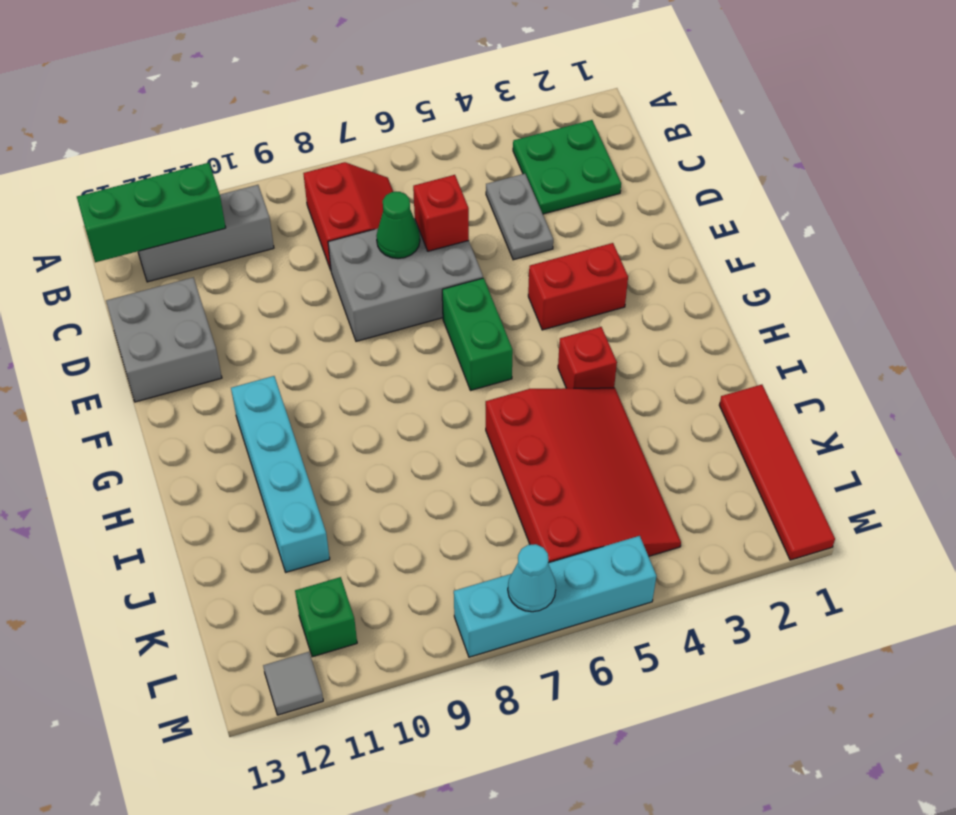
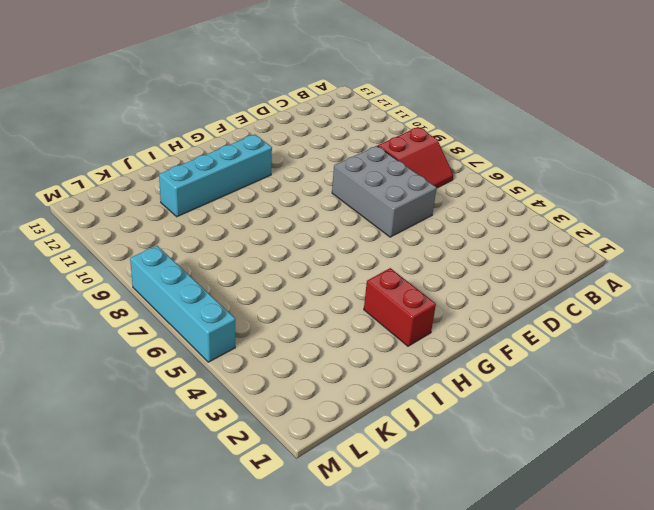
red brick H2:H3 level 1 -> red brick F3:F4 level 1
none -> green plate B2:C3 level 1
none -> grey brick B10:B12 level 1
none -> grey plate C4:D4 level 1

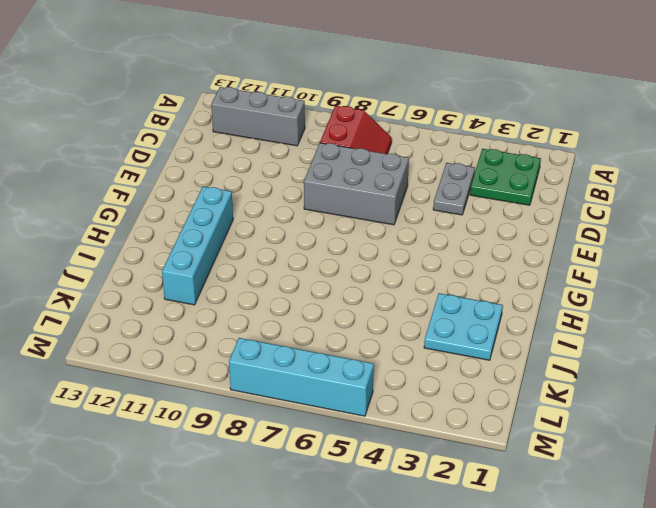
cyan plate I2:J3 level 1 -> none
none -> grey brick D12:E13 level 1
none -> red brick F3:F4 level 1
none -> green brick F6:G6 level 1

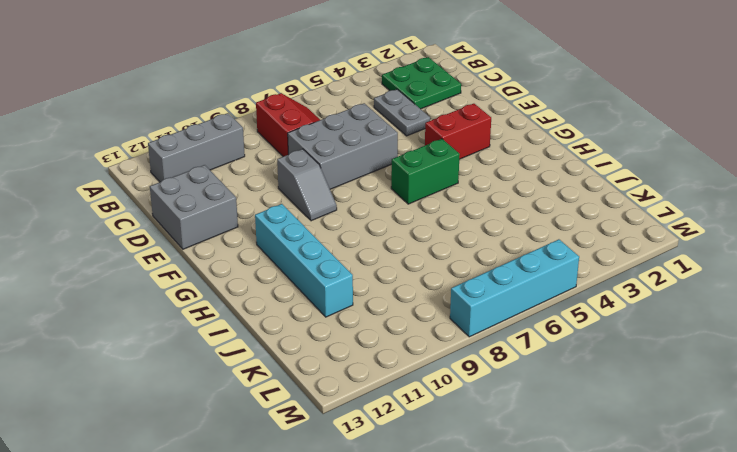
grey slope E9:F9 level 1 top E -> none
green brick G5:G6 level 1 -> green brick F6:G6 level 1
none -> red brick H4 level 1
none -> red slope I4:L6 level 1 top 6
none -> red tile J1:M1 level 1

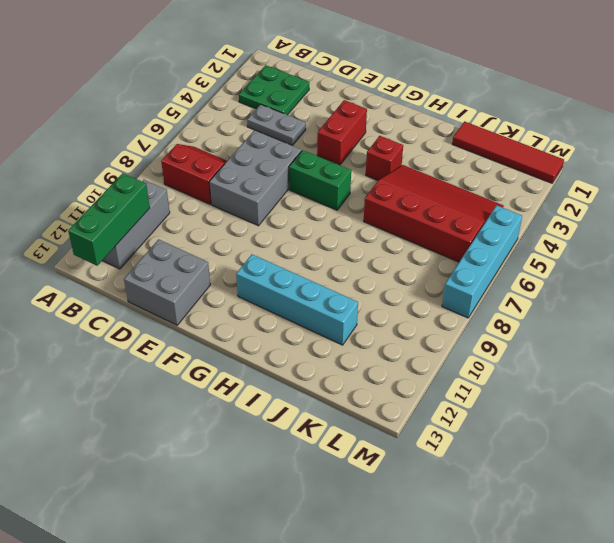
none -> green brick L11 level 1
none -> grey tile M12 level 1
none -> red brick D6 level 2

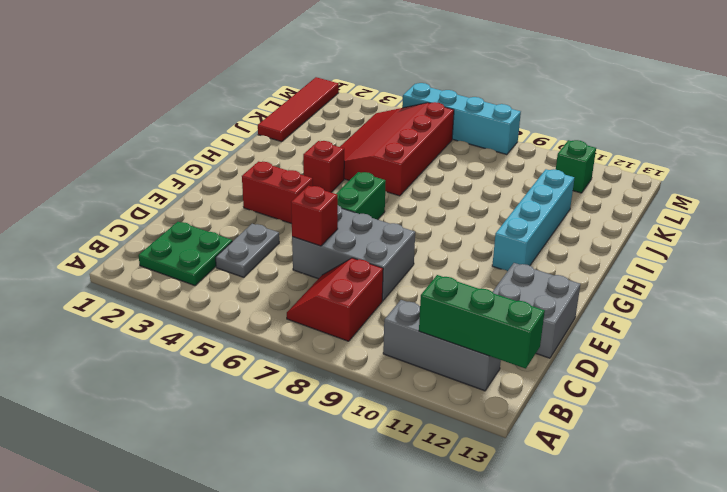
none -> grey tile M12 level 1
none -> green cone D7 level 2
none -> cyan cone M7 level 2

